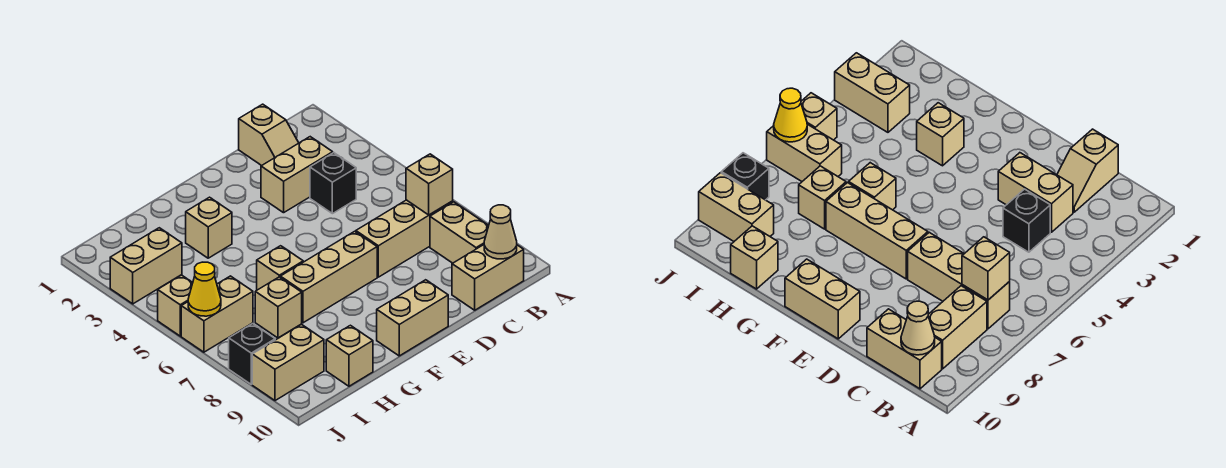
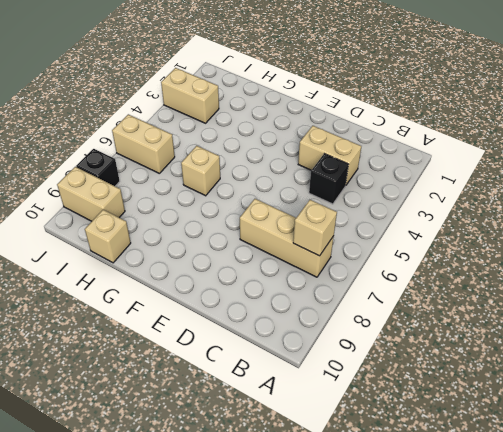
none -> tan brick B8:B9 level 1
none -> tan brick B10:C10 level 1
none -> tan slope C1:C2 level 1 top 1

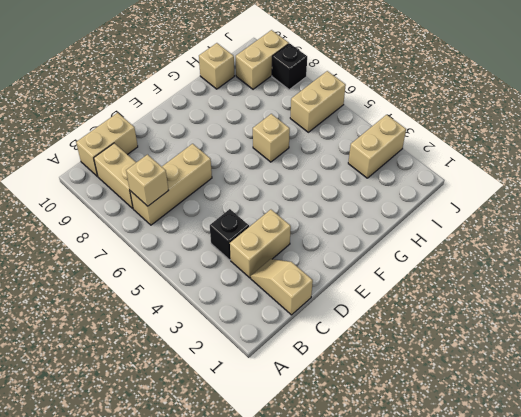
none -> tan brick E7:G7 level 1
none -> tan brick E10:F10 level 1
none -> tan brick G3 level 1

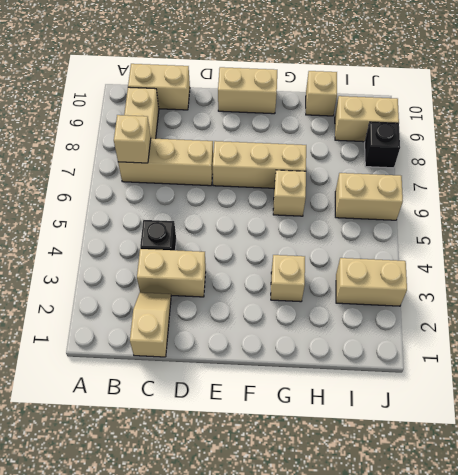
none -> tan brick H7 level 1
none -> tan brick J5 level 1
none -> tan cone B10 level 2

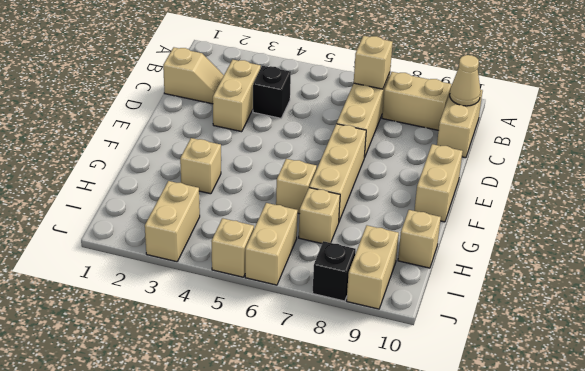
none -> yellow cone J6 level 2

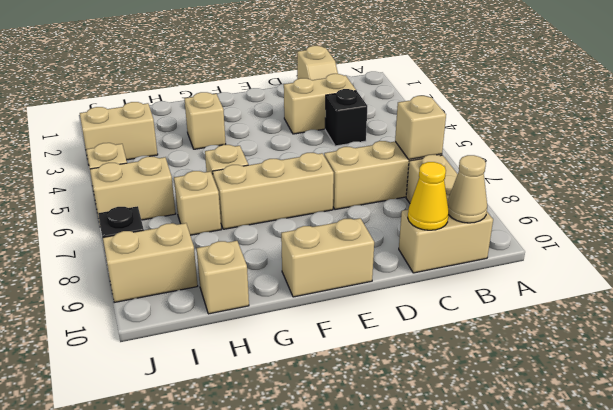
yellow cone C10 level 2 -> yellow cone J6 level 2

